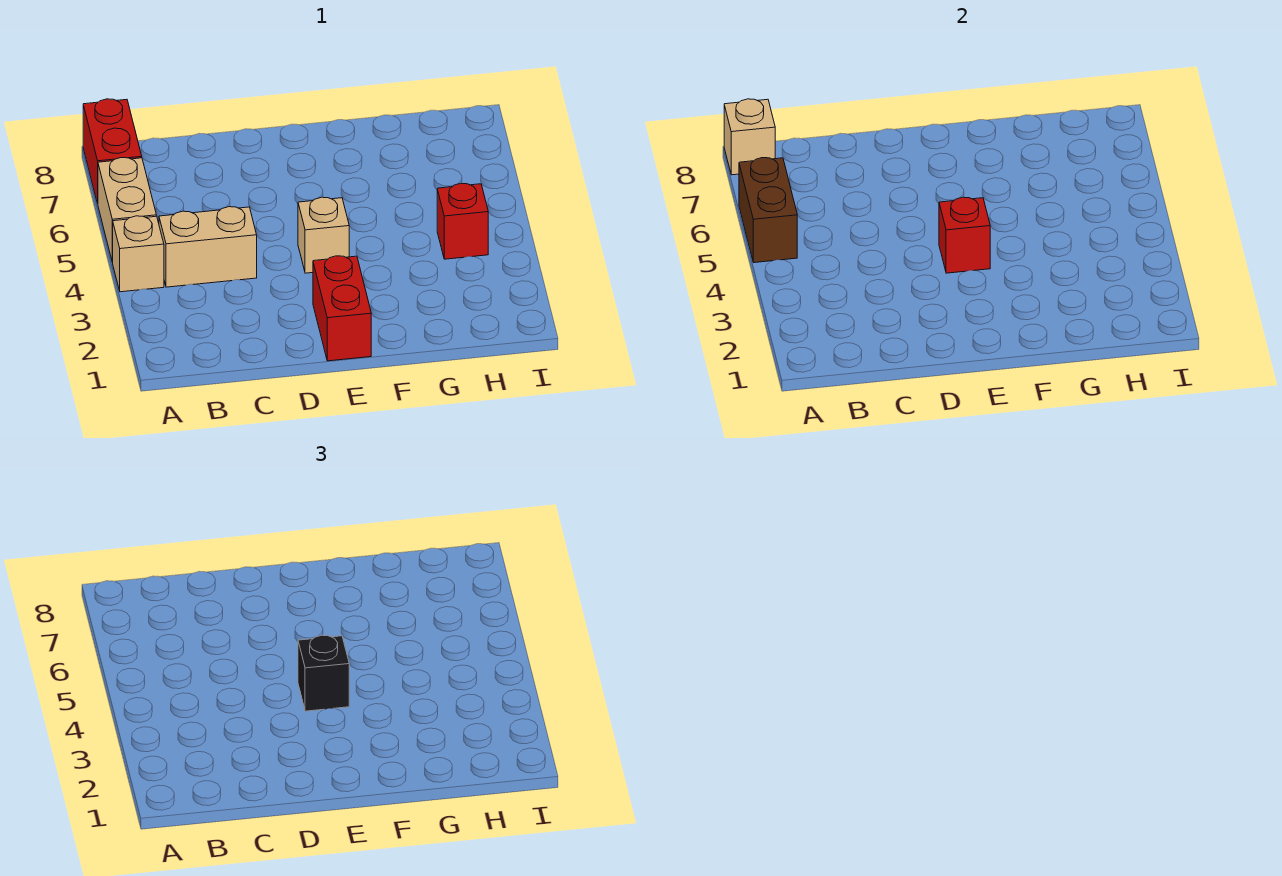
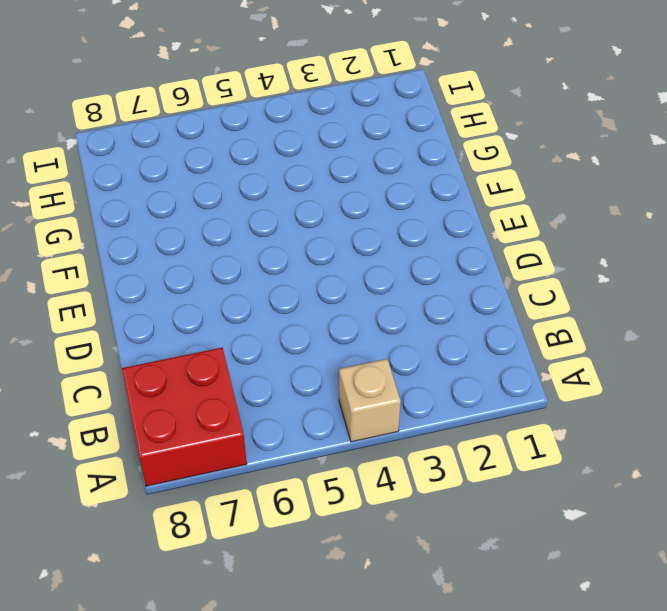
red brick A7:B8 level 1 -> red brick A7:A8 level 1
none -> tan brick A5:A6 level 1
none -> tan brick B4:C4 level 1

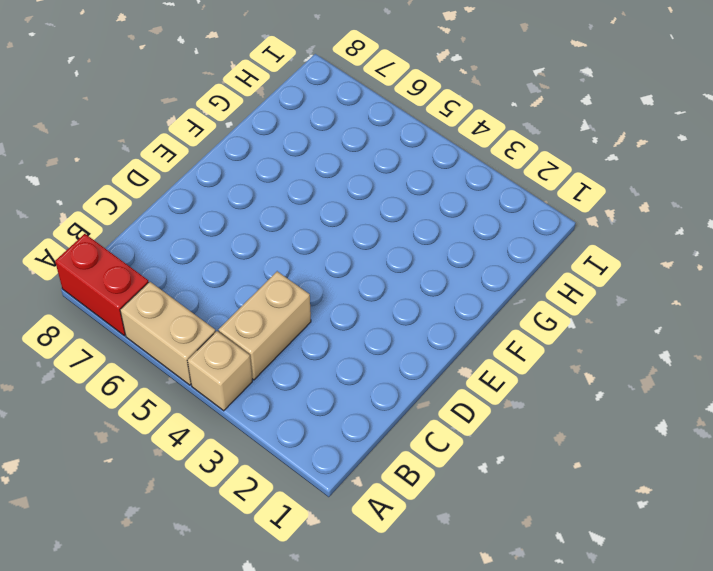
none -> red brick E1:E2 level 1
none -> tan brick E4 level 1

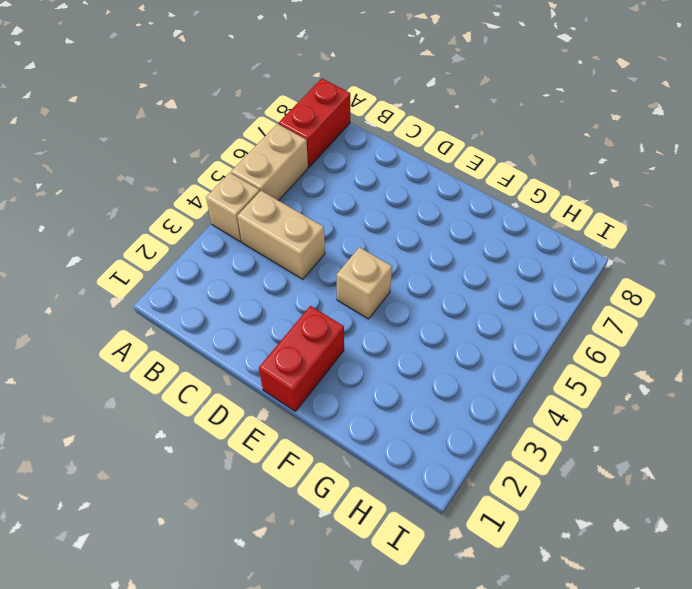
none -> red brick H4 level 1
none -> brown brick A5:A6 level 2

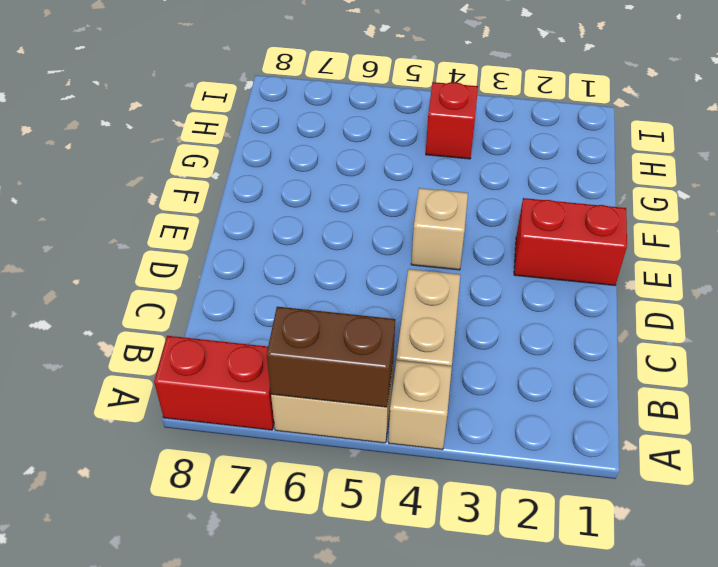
none -> tan brick A8 level 2
none -> red brick E4 level 2

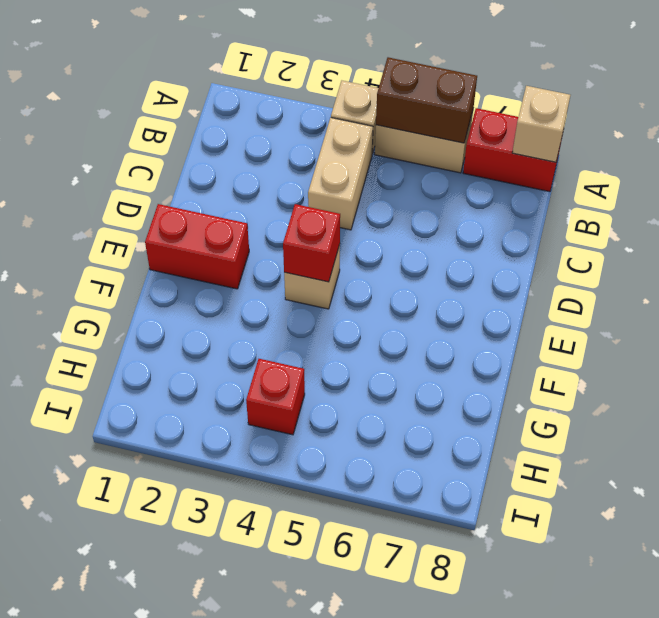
none -> black brick E4 level 3

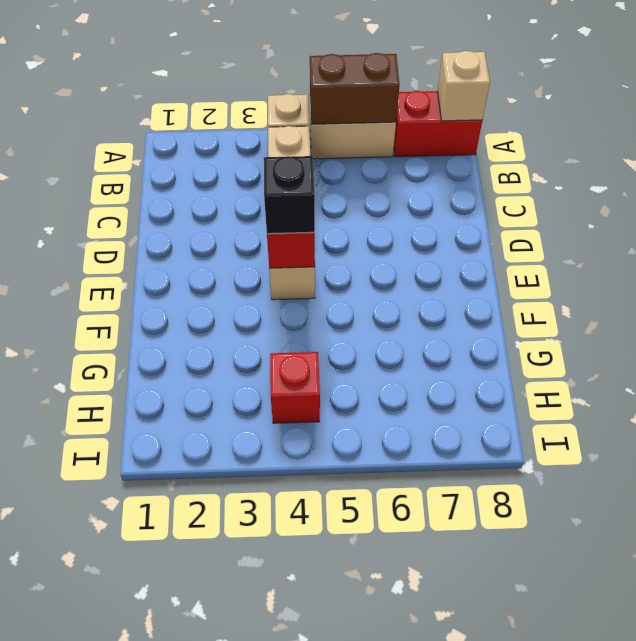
none -> red brick E1:E2 level 1

